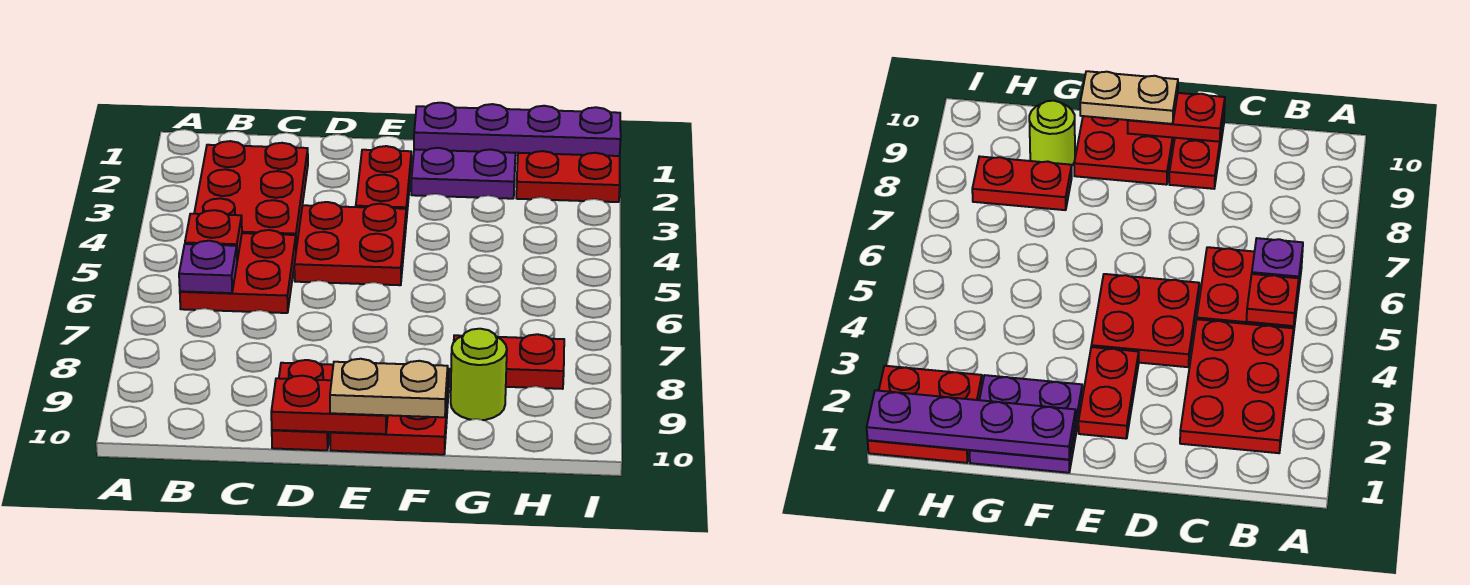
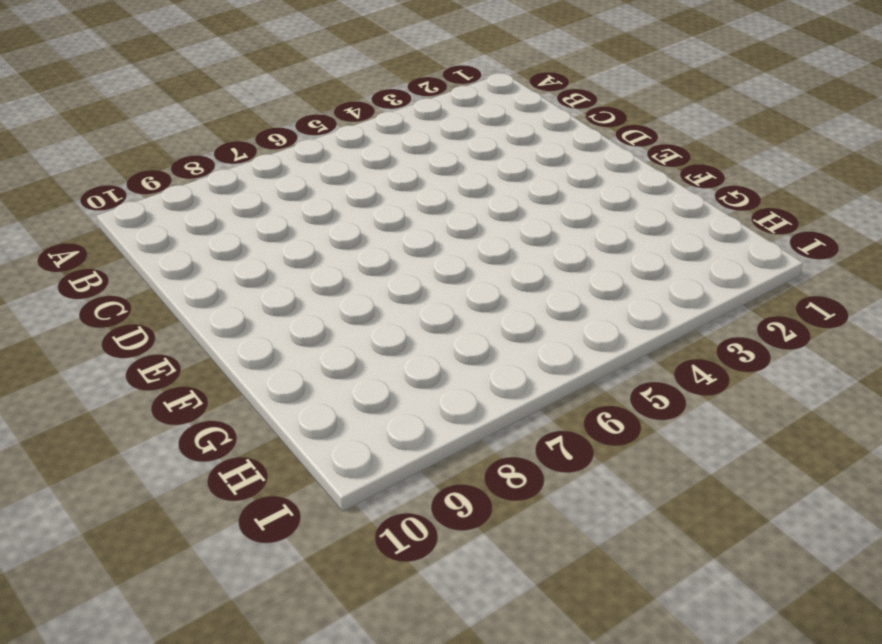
none -> red plate B2:C4 level 1
none -> red plate B5:C6 level 1
none -> red plate D4:E5 level 1

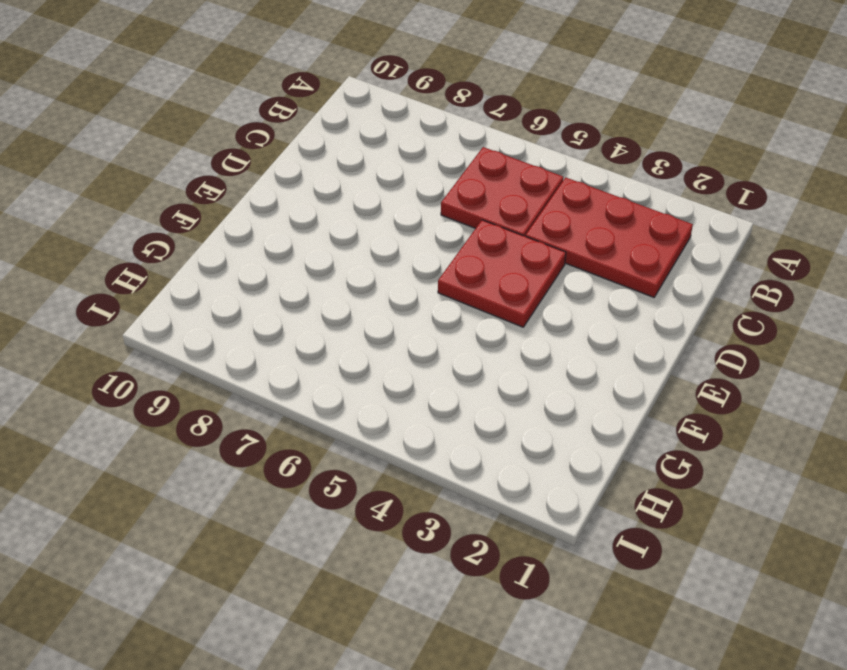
none -> red plate D9:D10 level 1
none -> red plate E2:E3 level 1
none -> red plate E9:F10 level 1

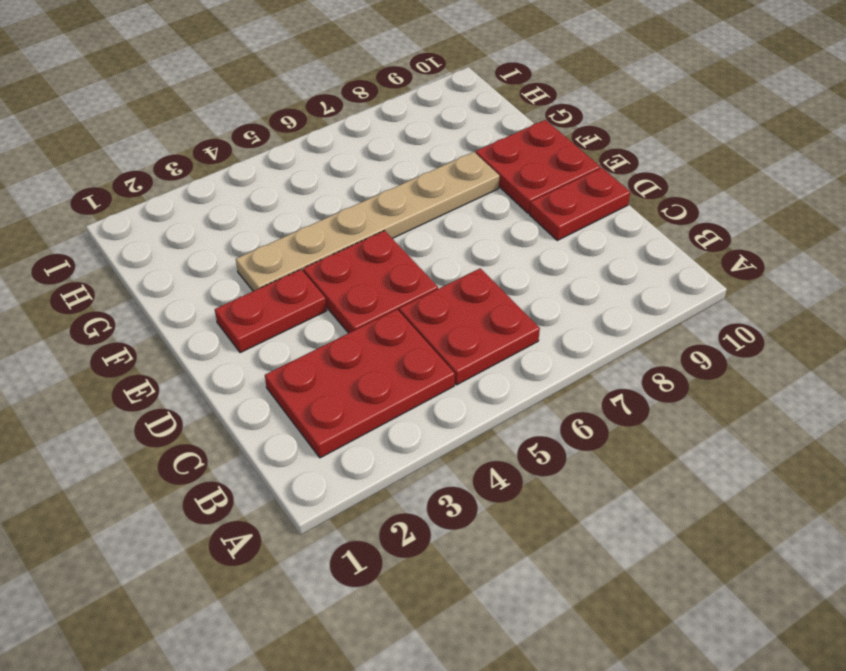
tan plate F3:F8 level 1 -> none
none -> purple plate F1:G2 level 1
none -> red plate G8:H8 level 1
none -> lime round brick G9 level 1

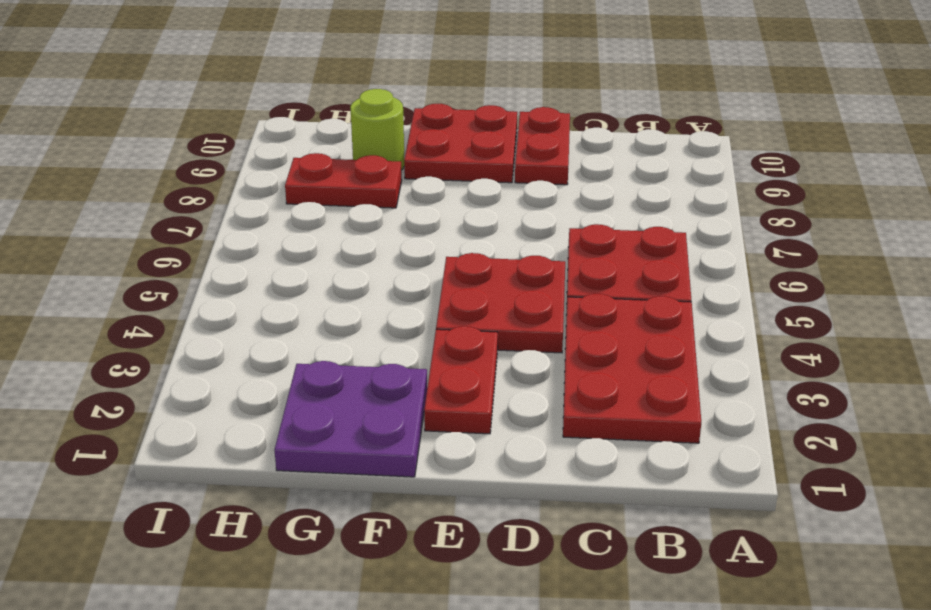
none -> red plate H1:I2 level 1
none -> red plate B5 level 2
none -> purple plate B6 level 2

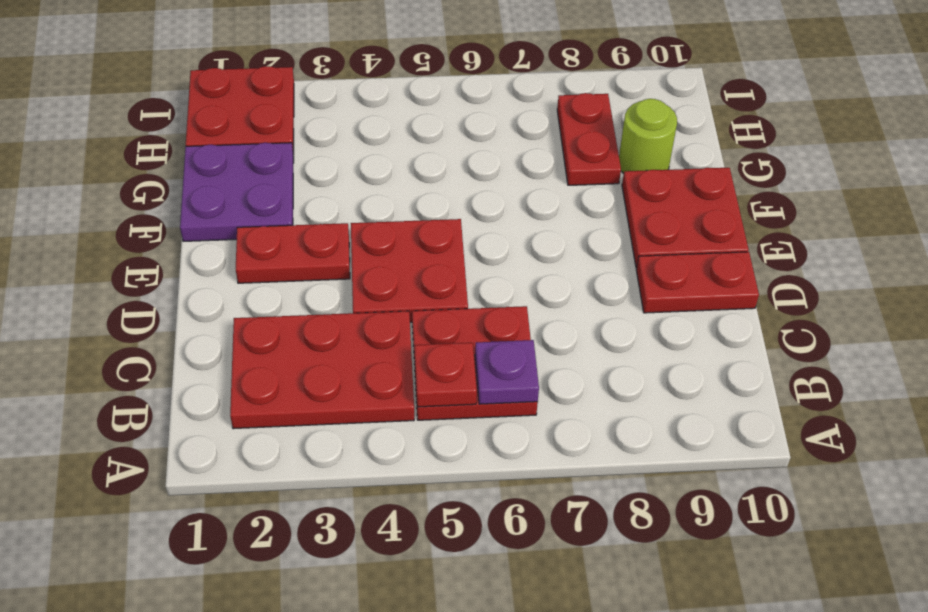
none -> red plate D10:E10 level 2
none -> purple plate F1:I1 level 2
none -> tan plate E10:F10 level 3

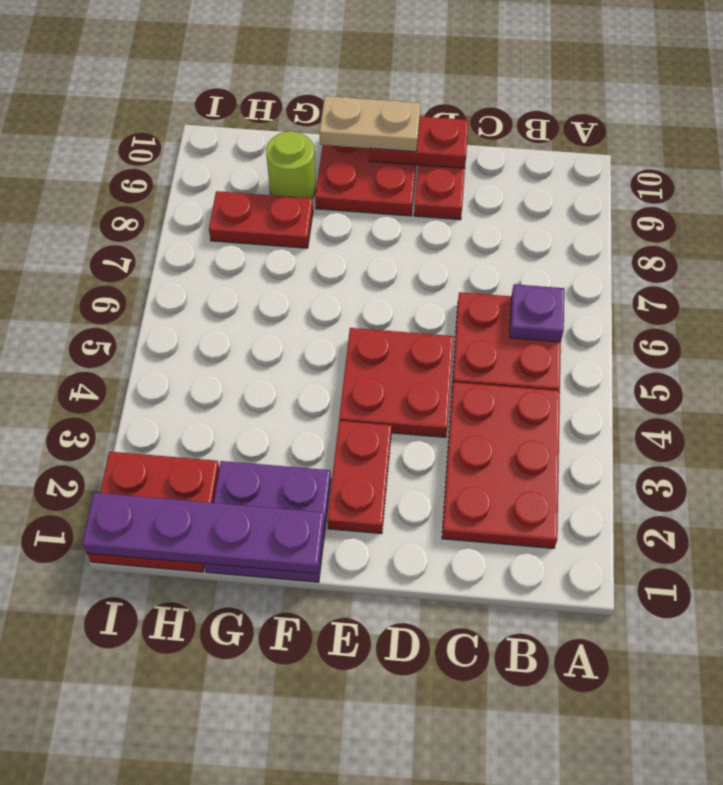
none -> red plate B5 level 2

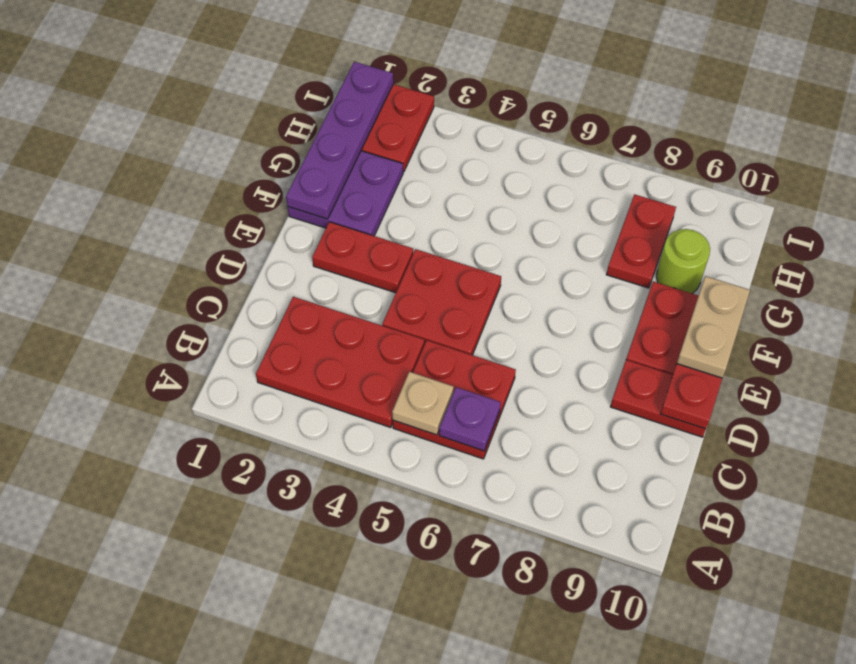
tan plate B5 level 2 -> red plate B5 level 2

